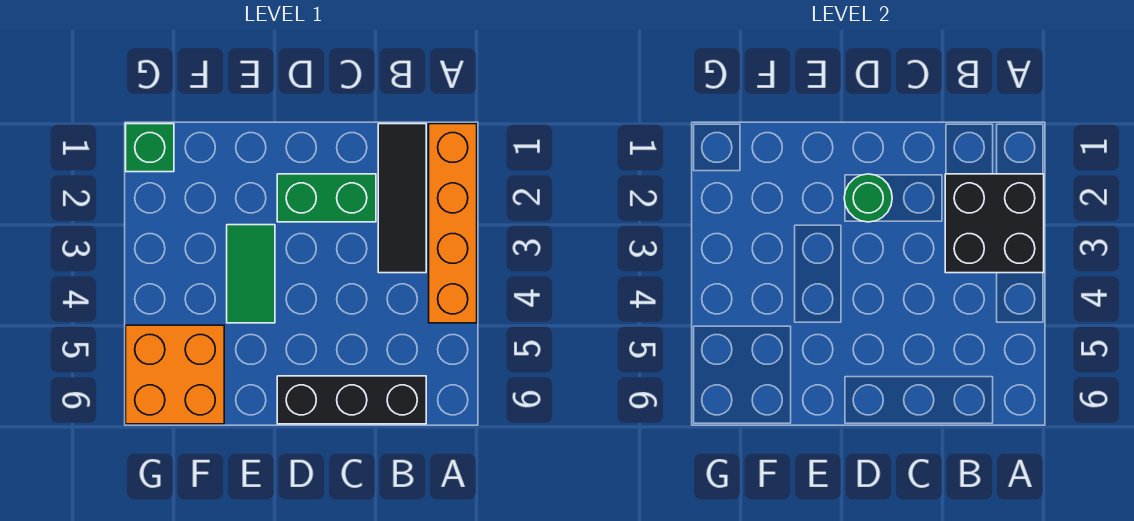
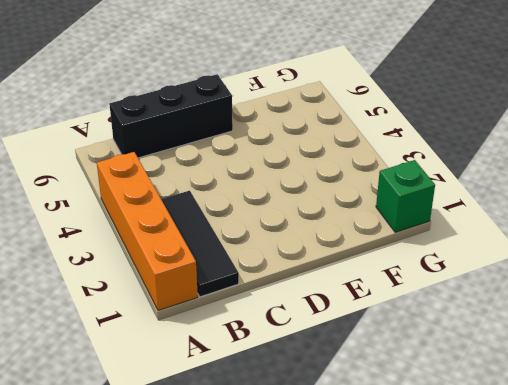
none -> green brick C2:D2 level 1
none -> green tile E3:E4 level 1

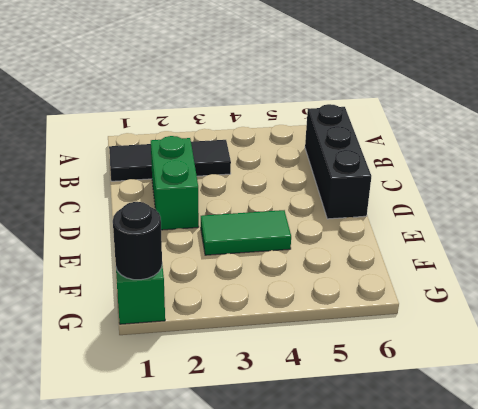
black round brick G1 level 2 -> none
none -> orange brick A1:A4 level 1
none -> orange brick F5:G6 level 1

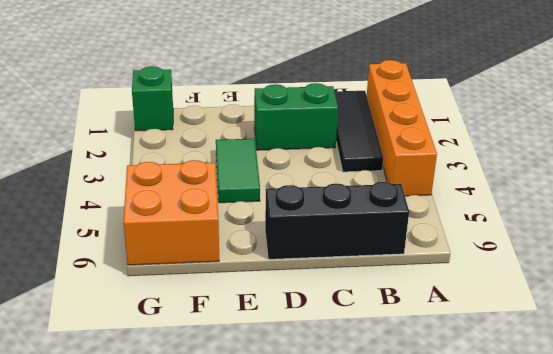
none -> black brick A2:B3 level 2
none -> green round brick D2 level 2

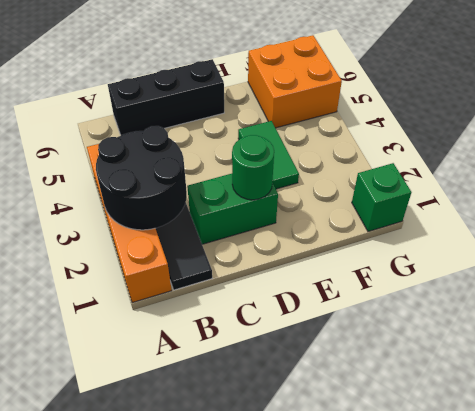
black round brick A2:B3 level 2 -> black brick A2:B3 level 2

